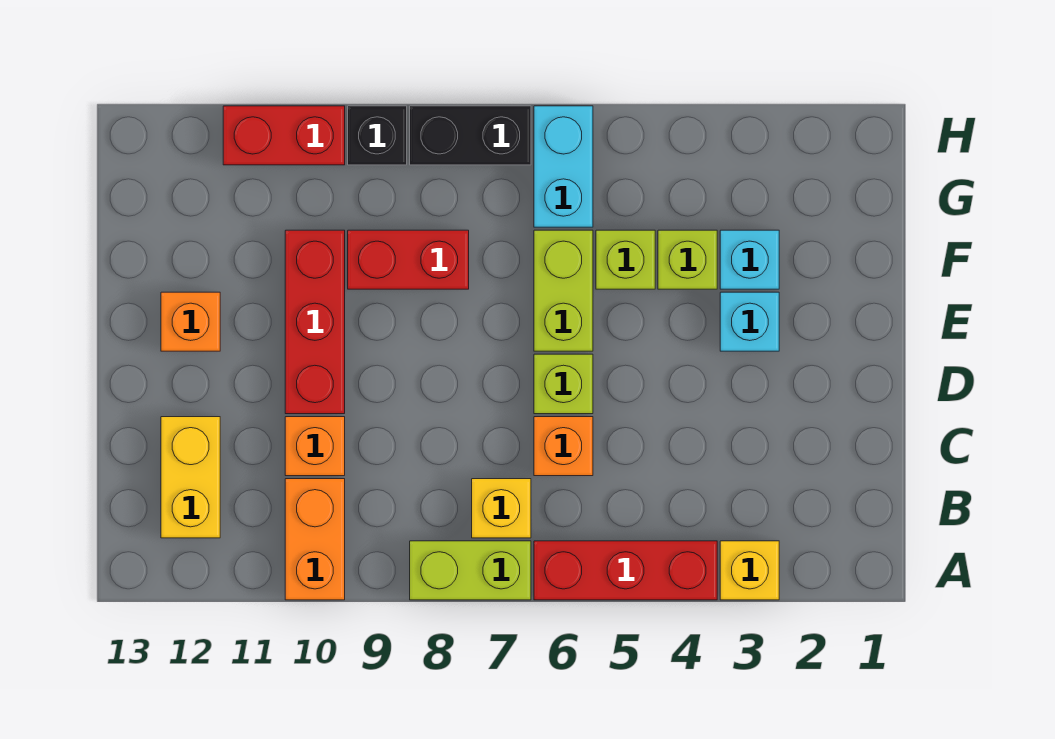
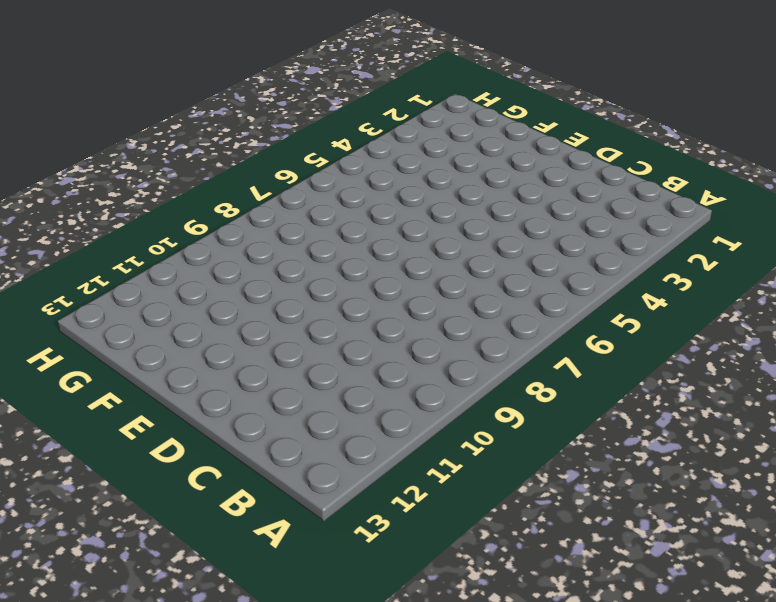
none -> yellow brick A3 level 1
none -> red brick A4:A6 level 1
none -> lime brick A7:A8 level 1

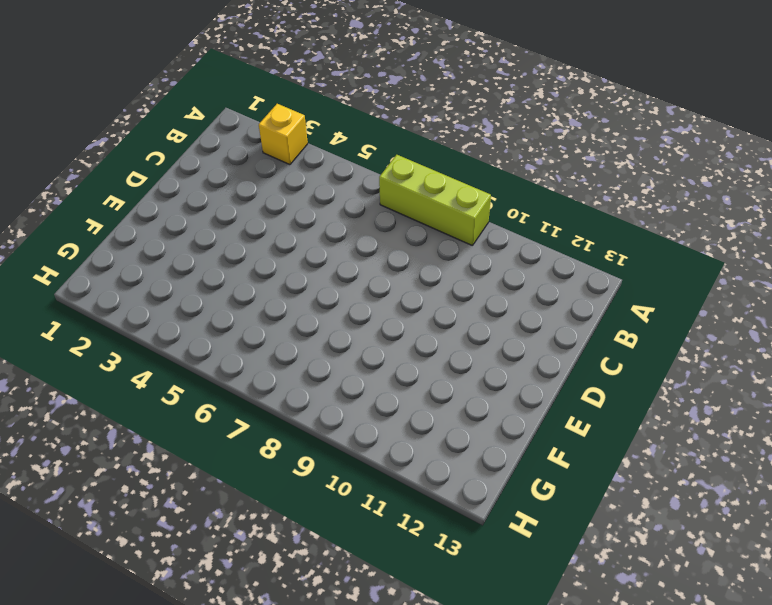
lime brick A7:A9 level 1 -> lime brick A7:A8 level 1
none -> red brick A4:A6 level 1
none -> orange brick A10:B10 level 1
none -> yellow brick B7 level 1

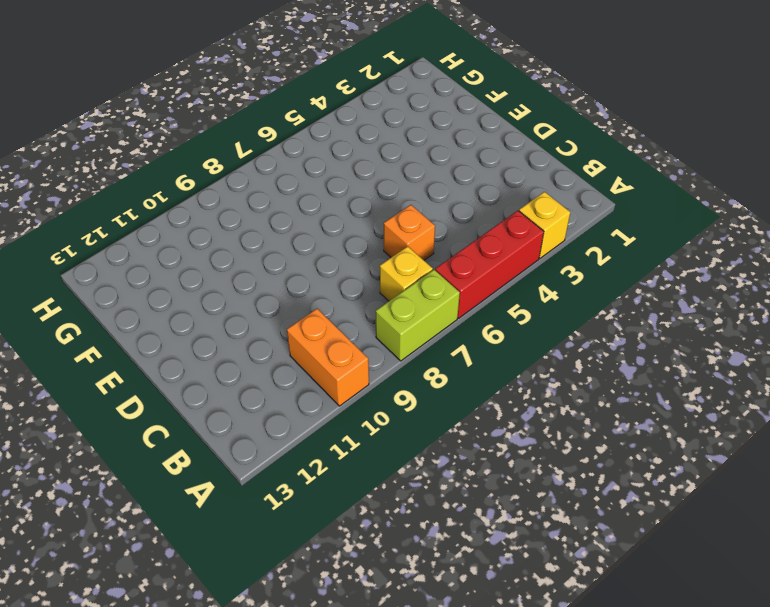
none -> yellow brick B12:C12 level 1
none -> orange brick C10 level 1
none -> lime brick D6 level 1

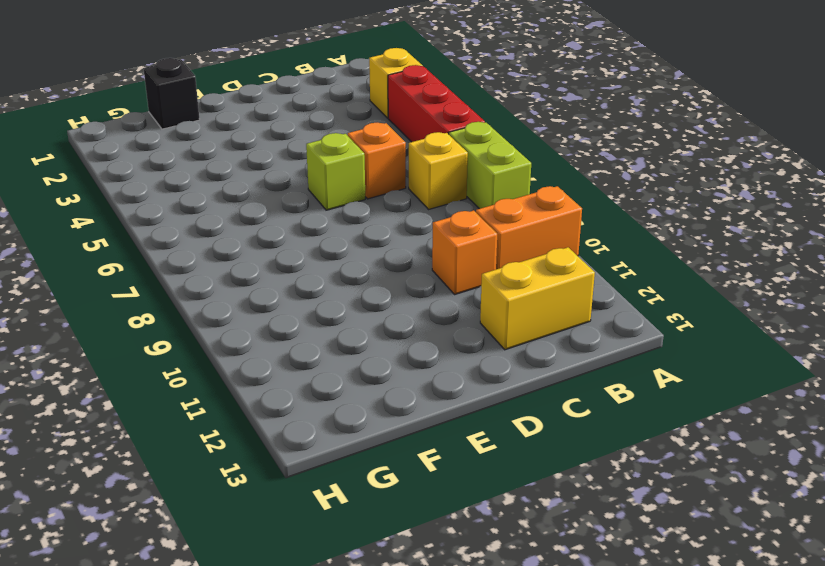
black brick F1 level 1 -> black brick H9 level 1
none -> red brick D10:F10 level 1
none -> cyan brick E3 level 1
none -> lime brick E6:F6 level 1

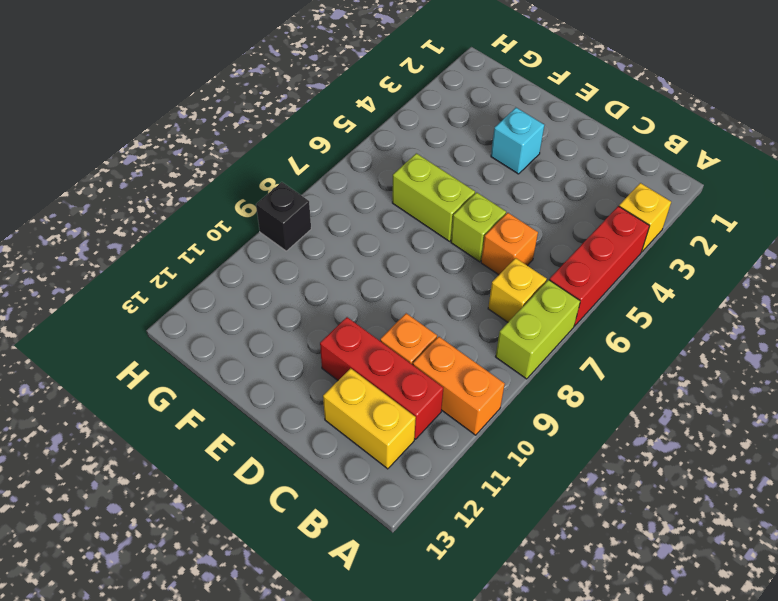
red brick B11:D11 level 1 -> red brick D10:F10 level 1
none -> orange brick E12 level 1
none -> cyan brick F3 level 1
none -> lime brick F4 level 1

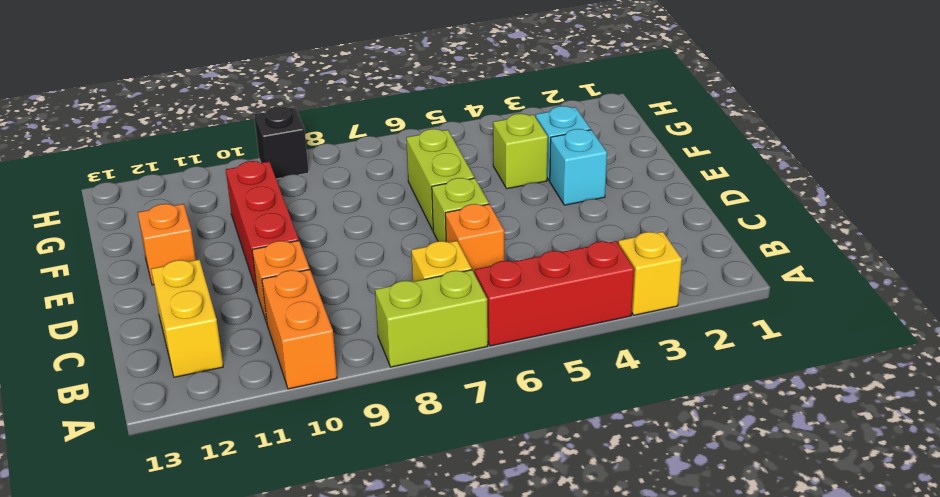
none -> lime brick F5 level 1
none -> red brick F8:F9 level 1
none -> cyan brick G6:H6 level 1

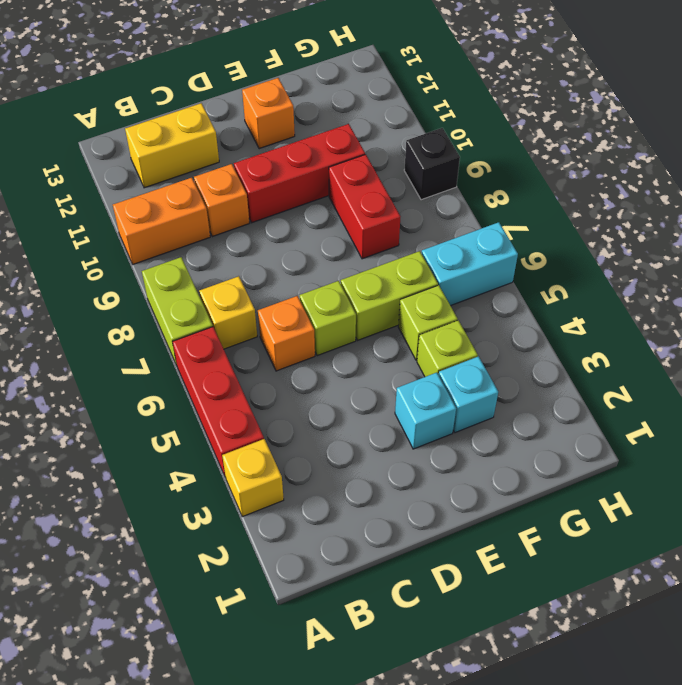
none -> black brick H7:H8 level 1
none -> red brick H10:H11 level 1

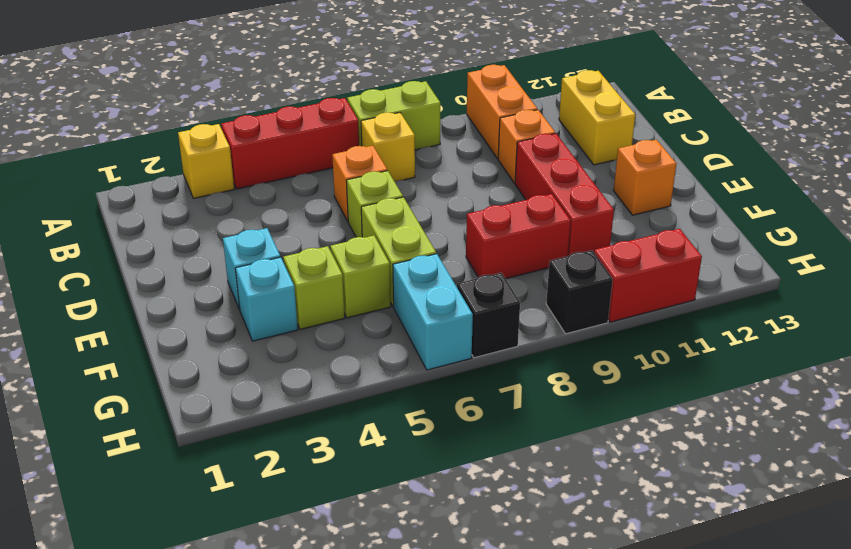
black brick H7 level 1 -> black brick H7:H8 level 1

